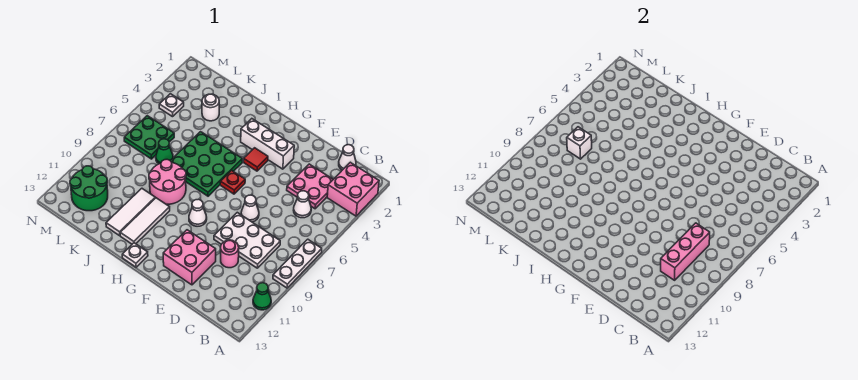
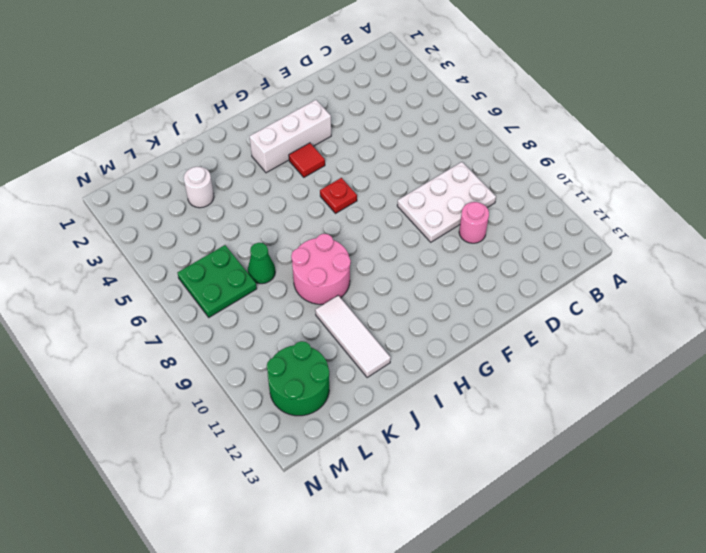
none -> pink brick A2:B3 level 1
none -> white plate A7:A9 level 1
none -> green cone A11 level 1

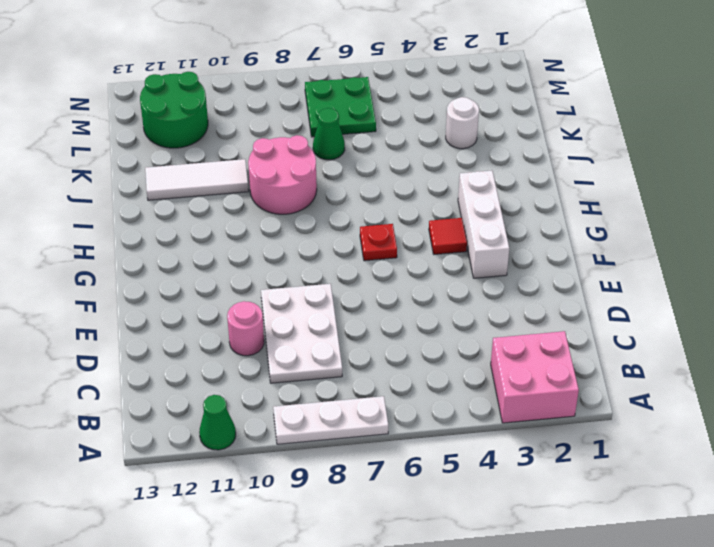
none -> white cone C1 level 1
none -> pink plate C3:D4 level 1
none -> white cone C5 level 1

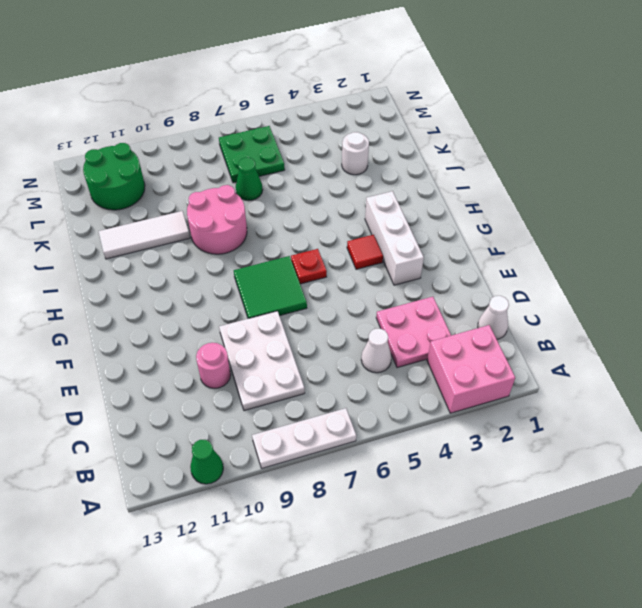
green tile F7:G8 level 1 -> none
none -> white cone E7 level 1
none -> pink brick E11:F12 level 1
none -> white cone G9 level 1

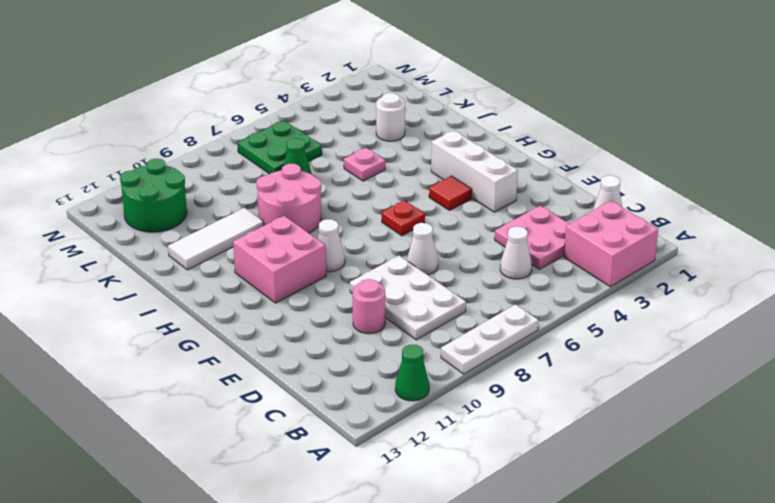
pink brick G10:H11 level 1 -> pink brick E11:F12 level 1
pink plate J5 level 1 -> green plate H5:J7 level 1
none -> white plate H13 level 1
none -> white tile I10:I12 level 1
none -> white plate M4 level 1

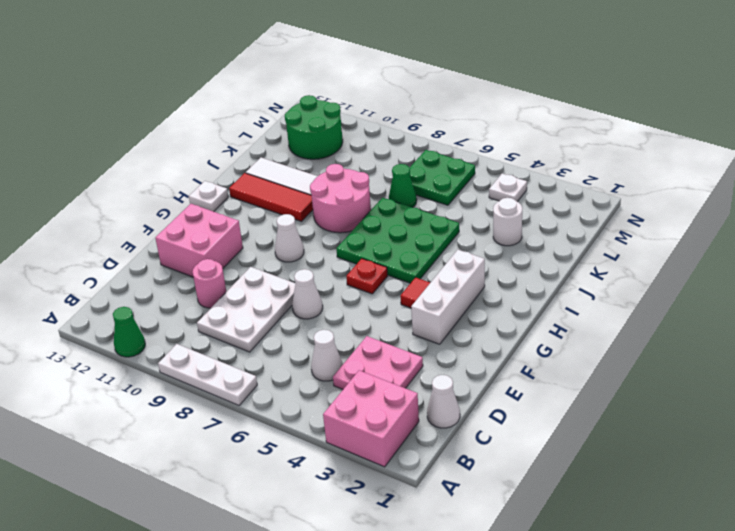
red tile I10:I12 level 1 -> white tile I10:I12 level 1
none -> pink brick C8:C10 level 2
none -> white brick L7 level 2

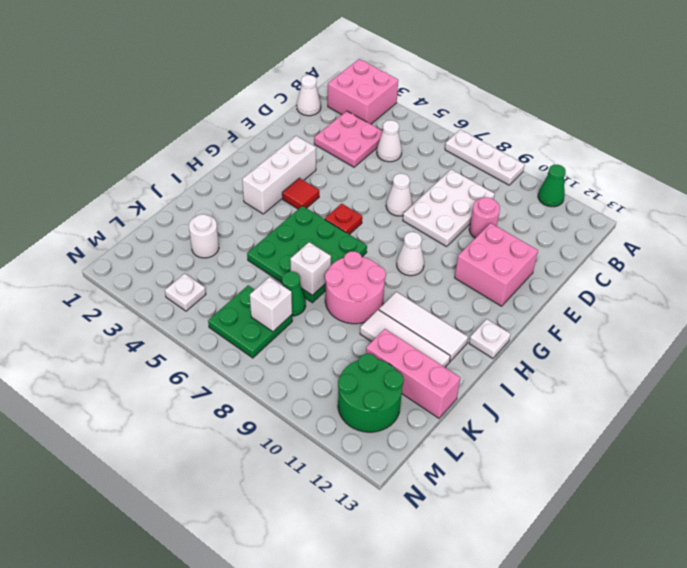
white brick J7 level 2 -> none
pink brick K11:K13 level 1 -> pink brick C8:C10 level 2

